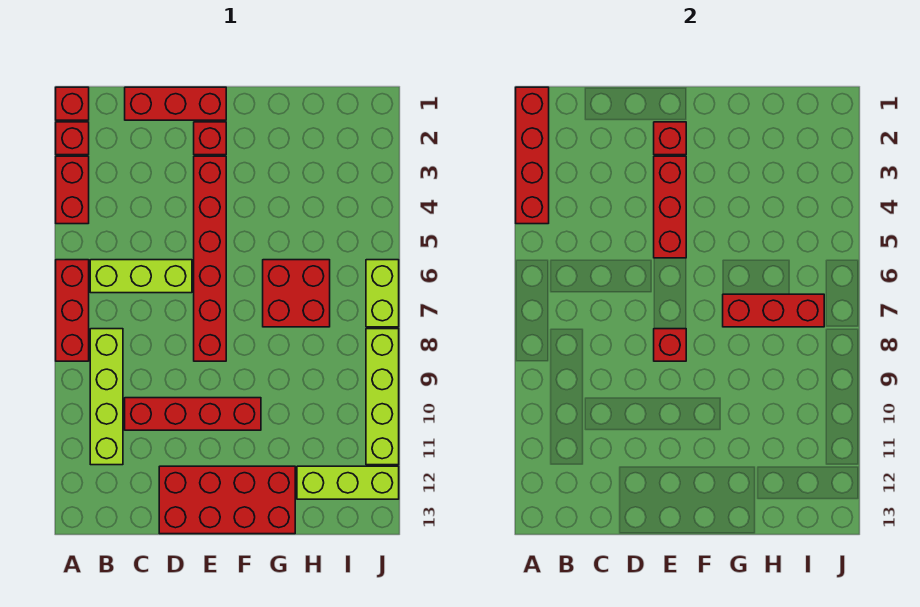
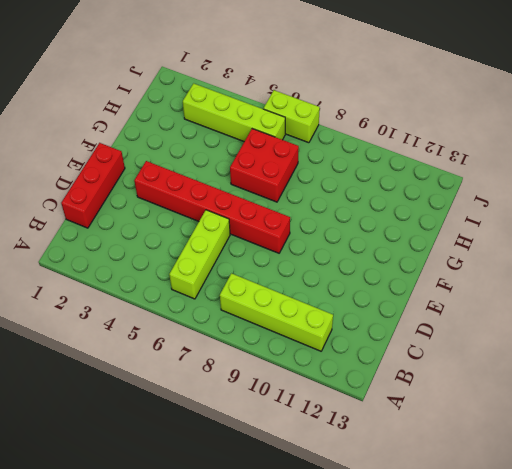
lime brick I3:I6 level 1 -> lime brick J8:J11 level 1
none -> red brick A1 level 1
none -> red brick A2 level 1
none -> red brick A3:A4 level 1

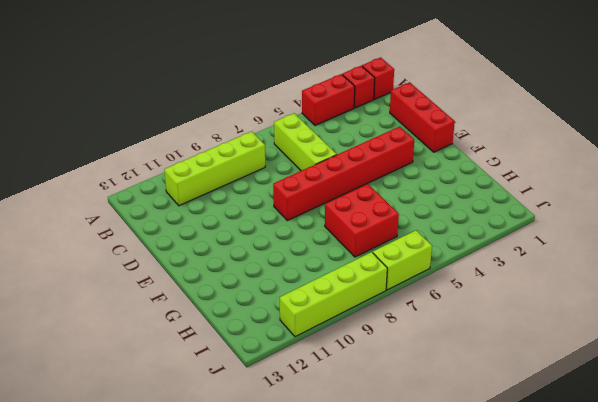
none -> red brick A6:A8 level 1
none -> red brick C10:F10 level 1
none -> red brick D12:G13 level 1

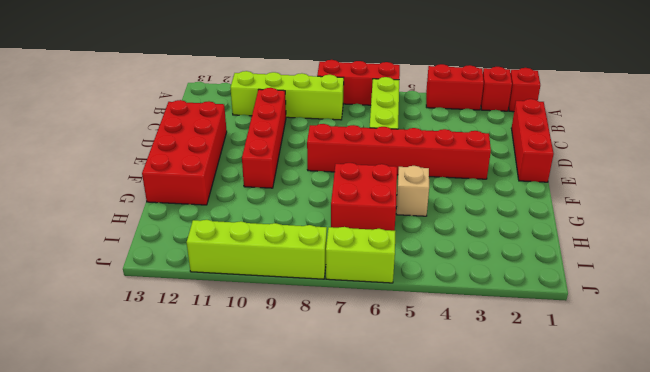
tan brick G5 level 1 -> none
none -> red brick E2 level 1
none -> lime brick H12:J12 level 1
none -> red brick A1:A4 level 2

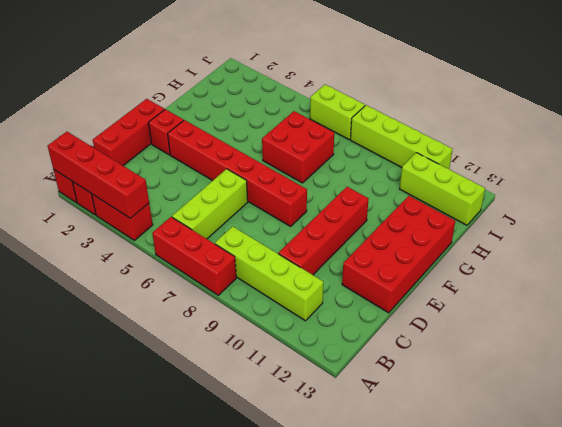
lime brick I11:I13 level 1 -> lime brick H12:J12 level 1
none -> red brick E2 level 2
none -> red brick E3:E5 level 2
none -> red brick E8 level 2

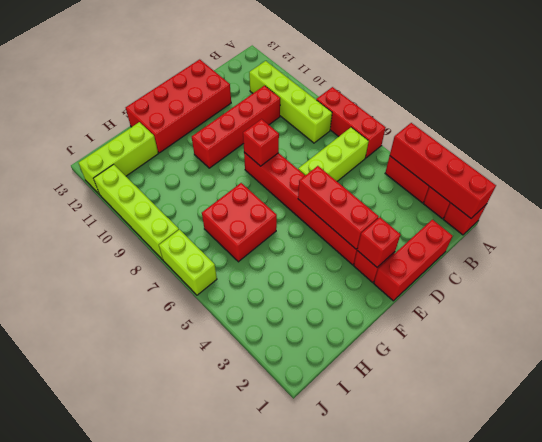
none -> red brick G7:I7 level 2

